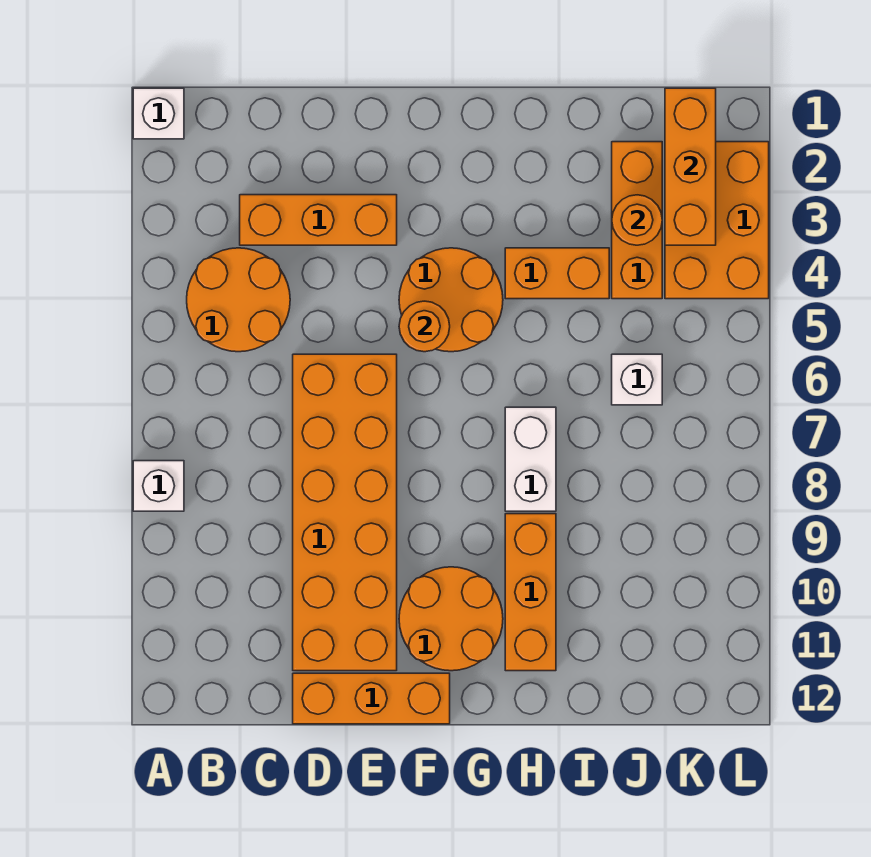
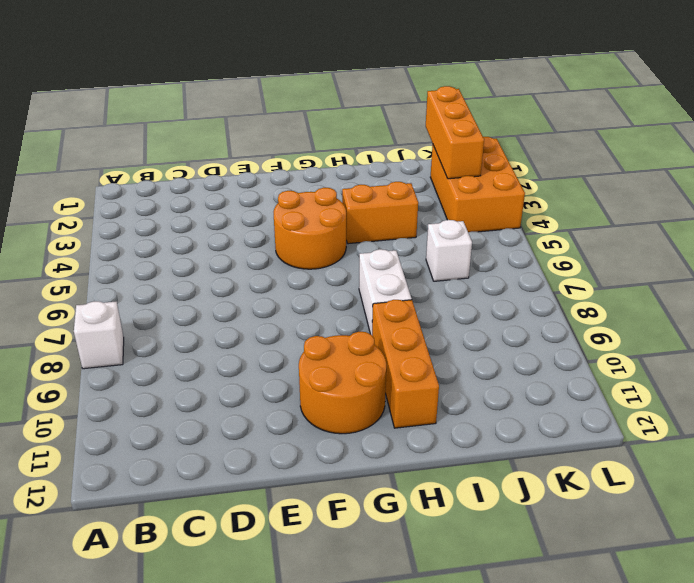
none -> white brick A1 level 1
none -> orange round brick B4:C5 level 1
none -> orange brick C3:E3 level 1

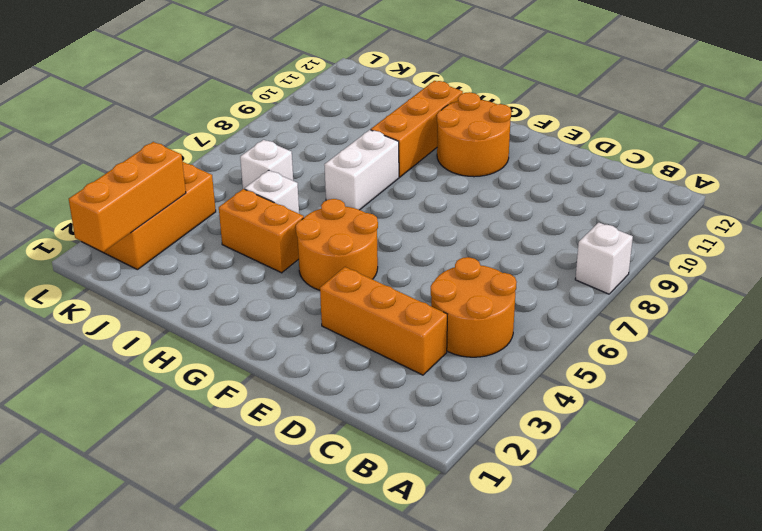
white brick I5 level 1 -> white brick A1 level 1
none -> orange brick D6:E11 level 1
none -> orange brick D12:F12 level 1
none -> orange brick J2:J4 level 1

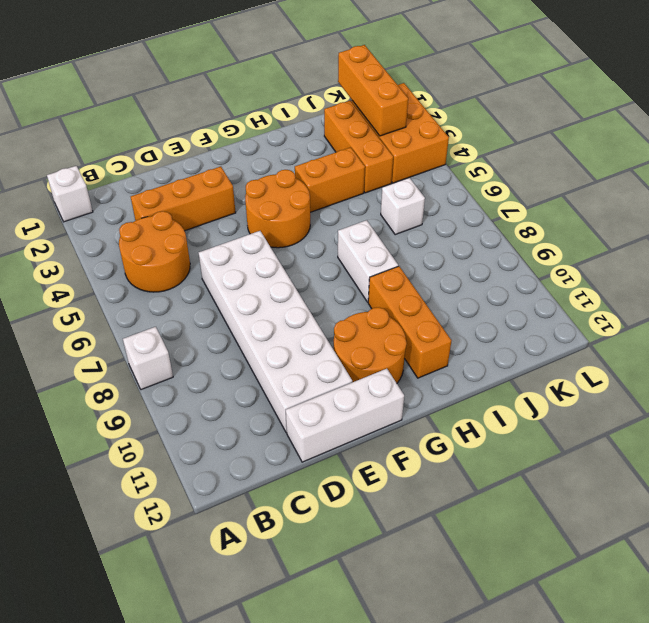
white brick D6:E11 level 1 -> orange brick D6:E11 level 1
white brick D12:F12 level 1 -> orange brick D12:F12 level 1
none -> orange round brick F5 level 2
none -> orange round brick J3 level 2

